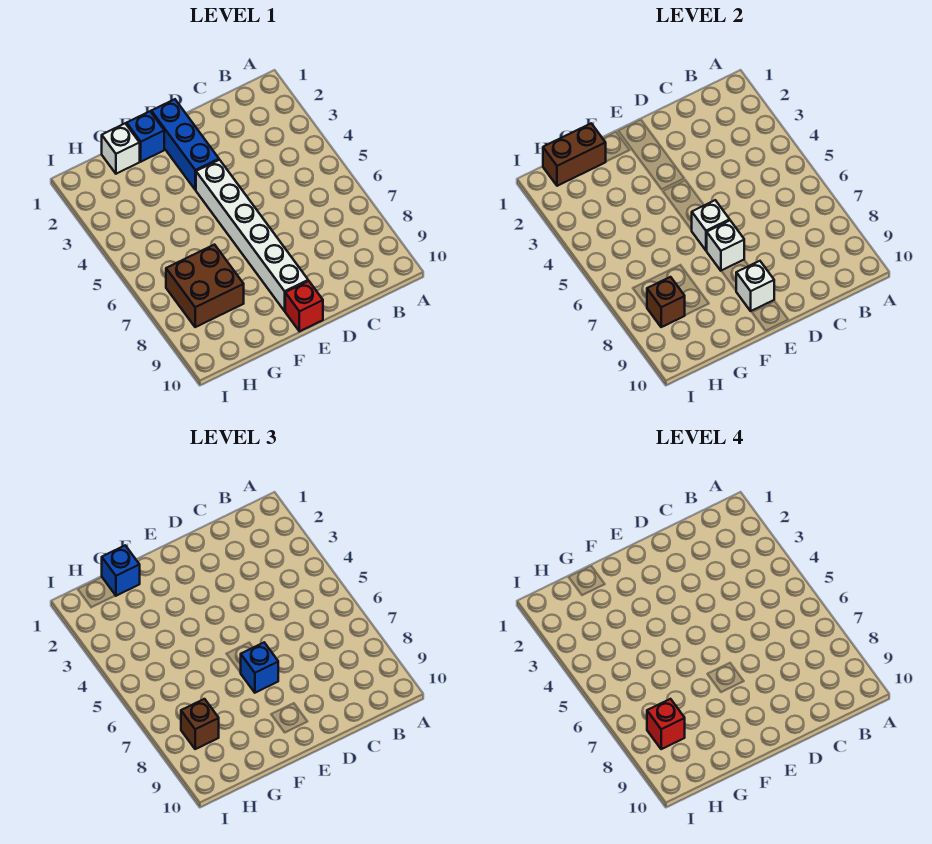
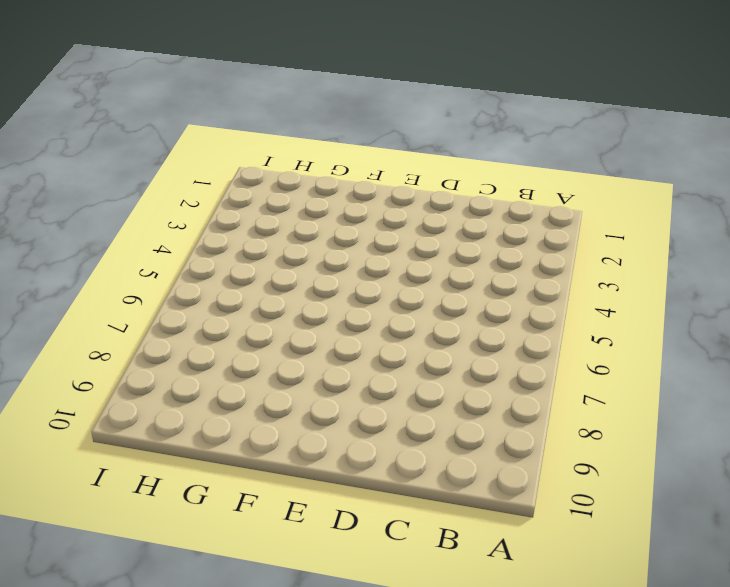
none -> blue brick E1:E3 level 1
none -> white brick E4:E9 level 1
none -> red brick E10 level 1

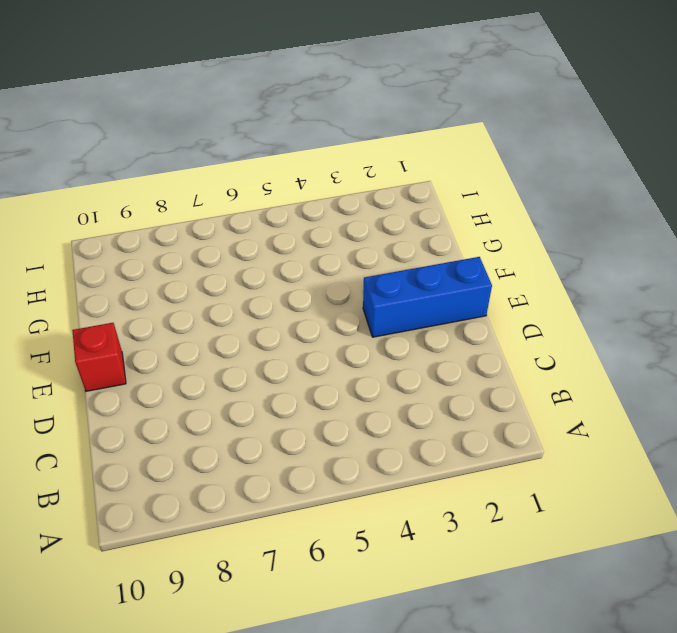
none -> white brick E4:E9 level 1
none -> blue brick F1 level 1
none -> white brick G1 level 1

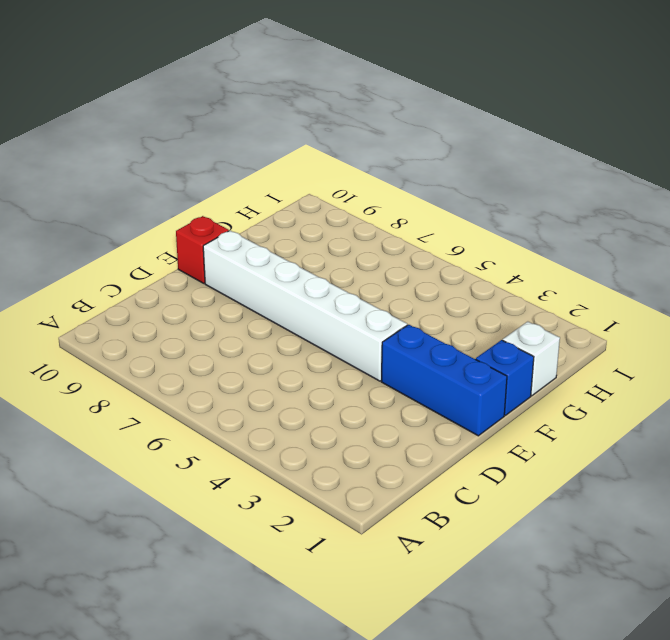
none -> brown brick G7:H8 level 1
none -> white brick E6 level 2
none -> white brick E7 level 2

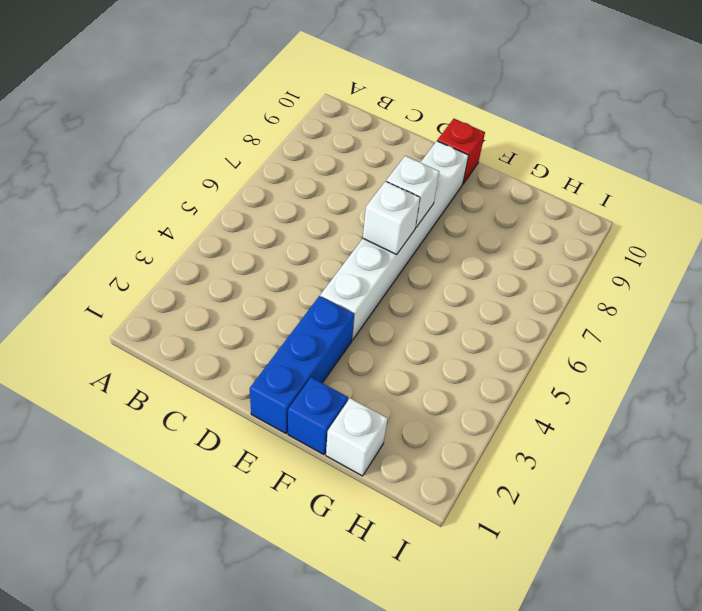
none -> brown brick G7:H8 level 1
none -> white brick E9 level 2
none -> brown brick G1:H1 level 2

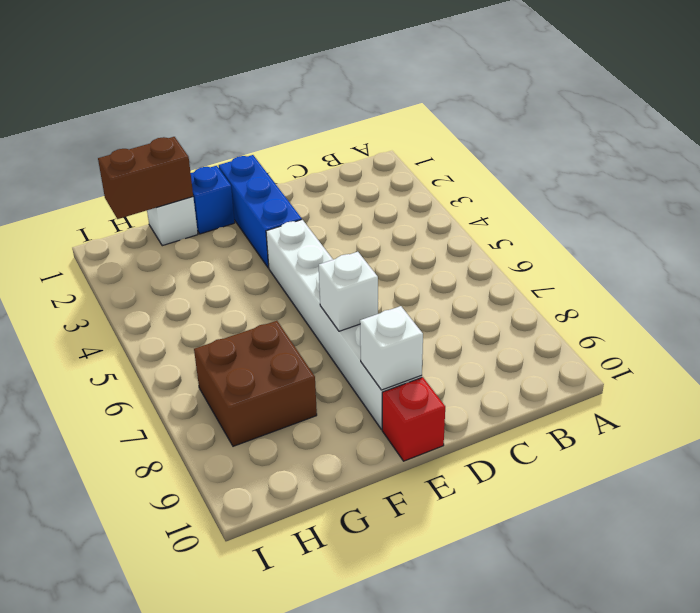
none -> white brick E6 level 2
none -> brown brick H8 level 2
none -> blue brick E7 level 3

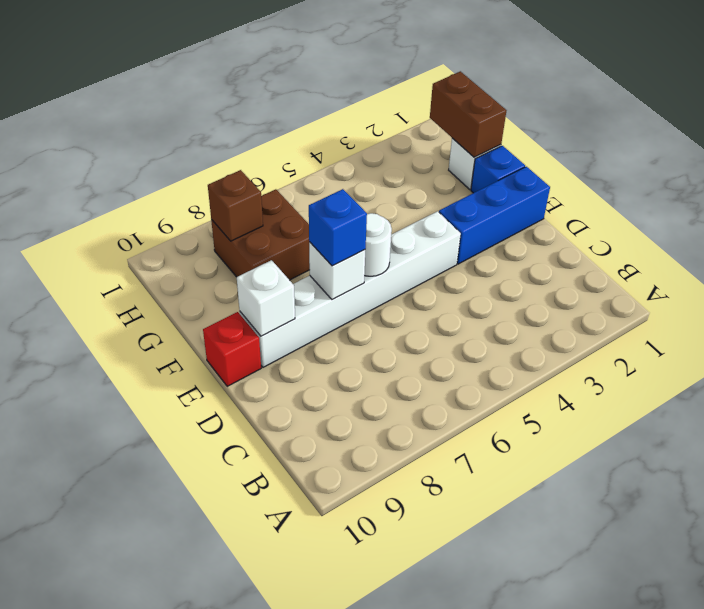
white round brick E6 level 2 -> white brick E6 level 2
none -> blue brick G1 level 3
none -> brown brick H8 level 3
none -> red brick H8 level 4

